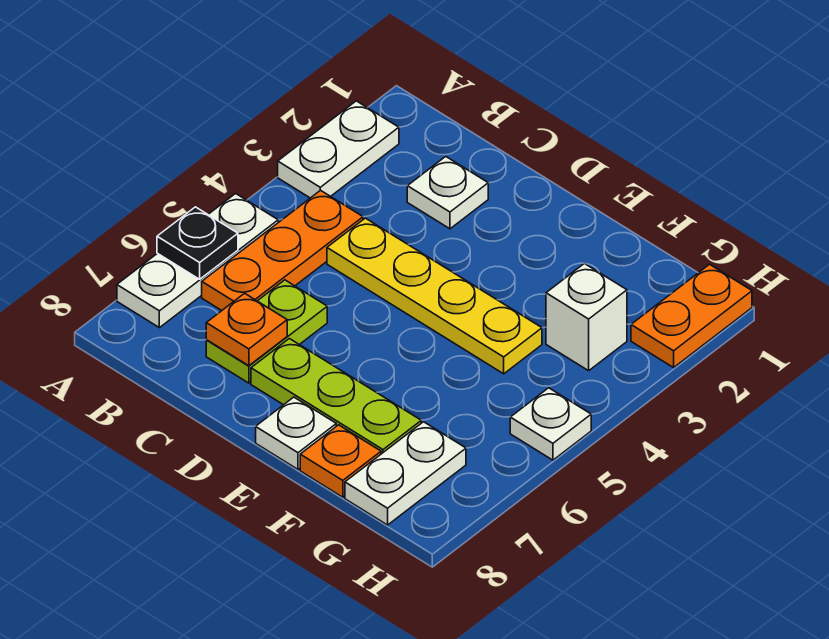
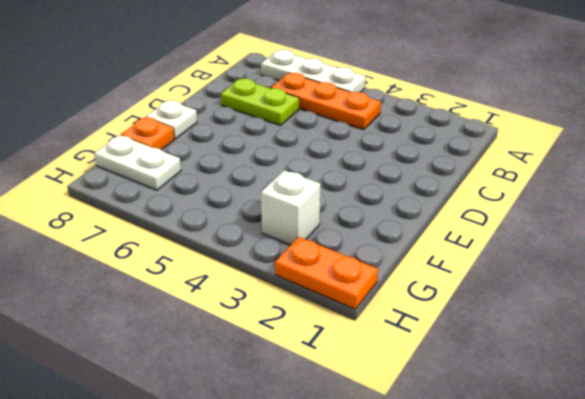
none -> white plate A2:A3 level 1
none -> white plate C2 level 1
none -> yellow plate C4:F4 level 1

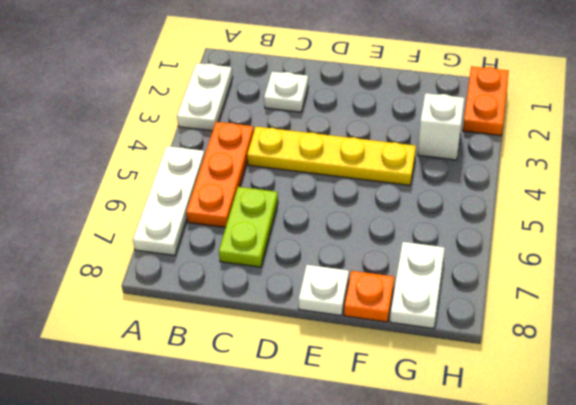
none -> lime plate D7:F7 level 1
none -> white plate H5 level 1
none -> black plate A6 level 2

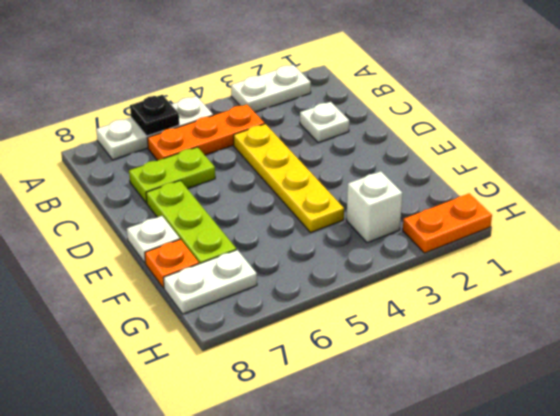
none -> white plate H5 level 1
none -> orange plate C7 level 2

